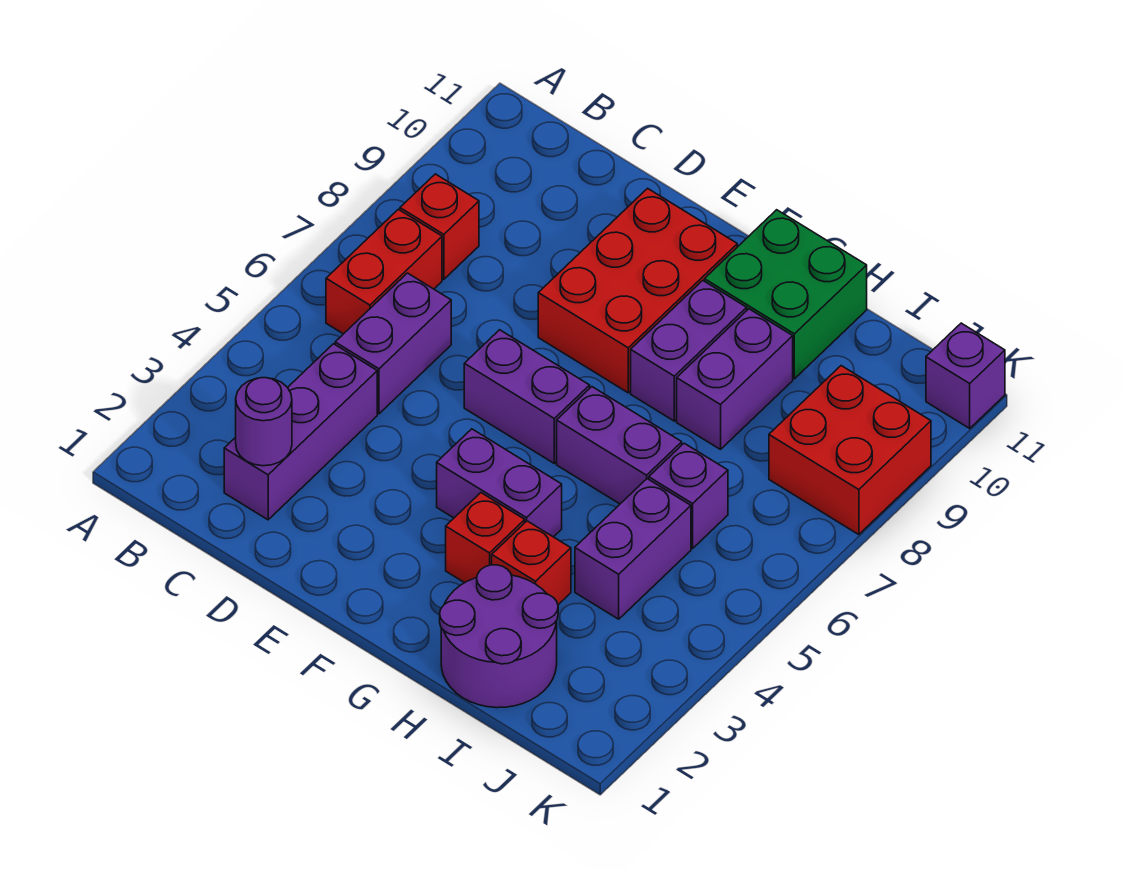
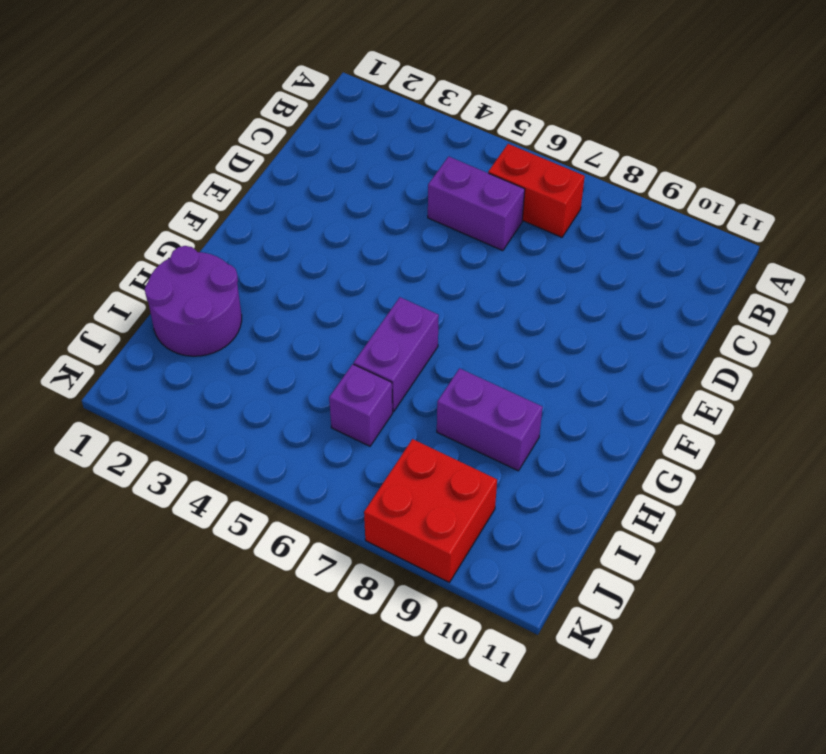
none -> red brick B8 level 1
none -> purple brick C2:C4 level 1
none -> purple brick E6:F6 level 1

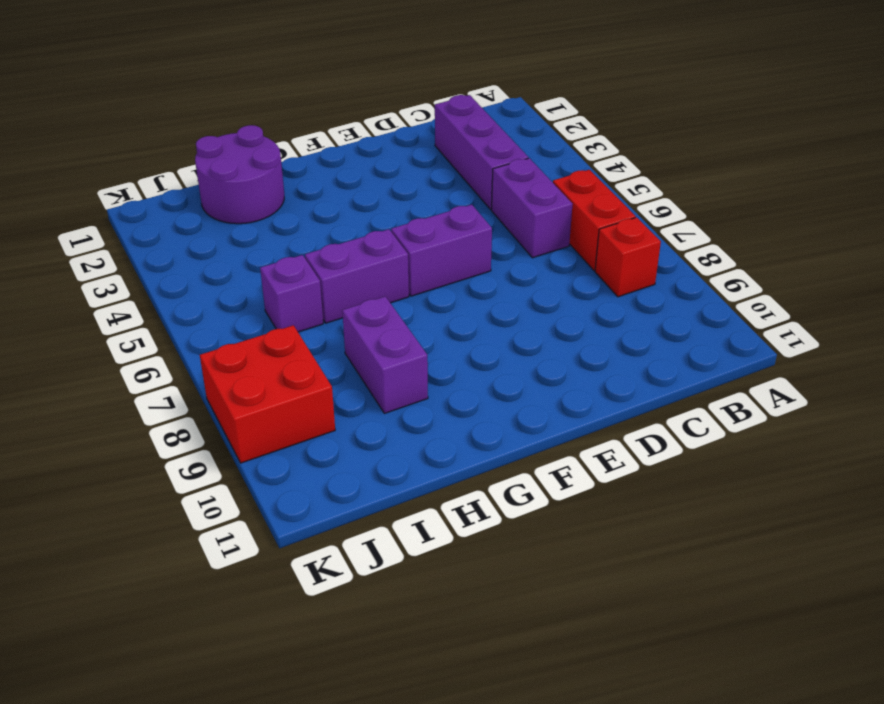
none -> red brick E8:F10 level 1
none -> purple brick F4:G4 level 1
none -> red brick G3 level 1

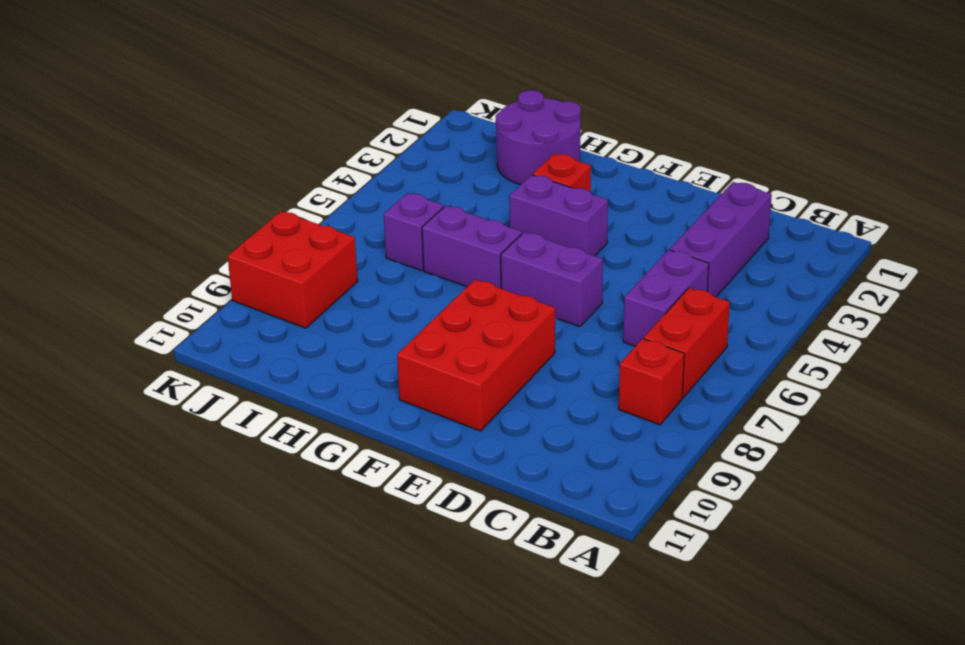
none -> purple brick G8:G9 level 1
none -> green brick G10:H11 level 1
none -> red brick H3 level 1

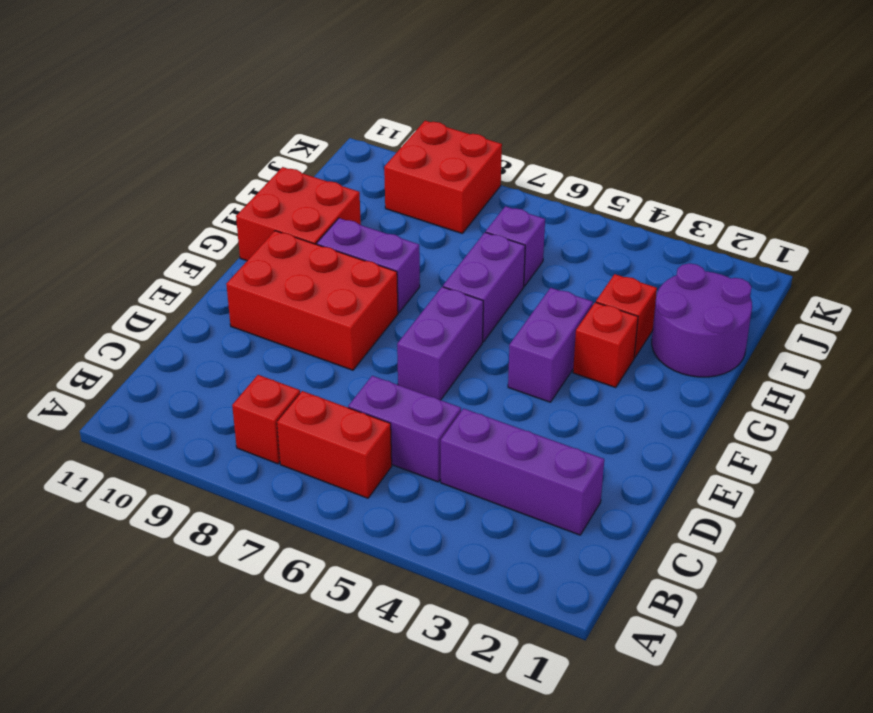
red brick G10:H11 level 1 -> green brick G10:H11 level 1
none -> purple brick H8:H9 level 1
none -> purple brick I4:I5 level 1
none -> purple brick K11 level 1

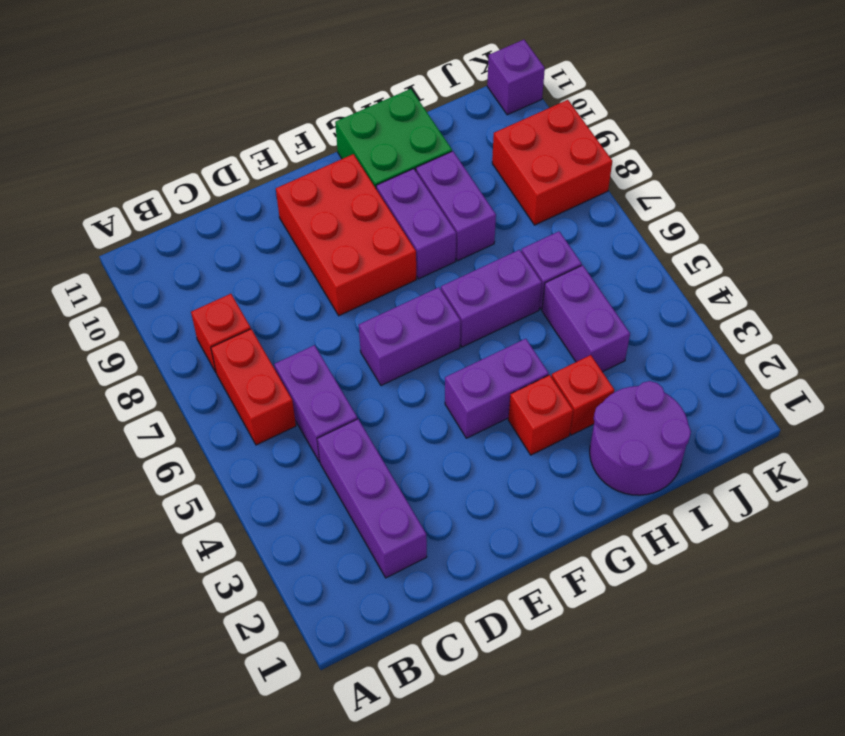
none -> purple round brick C2 level 2

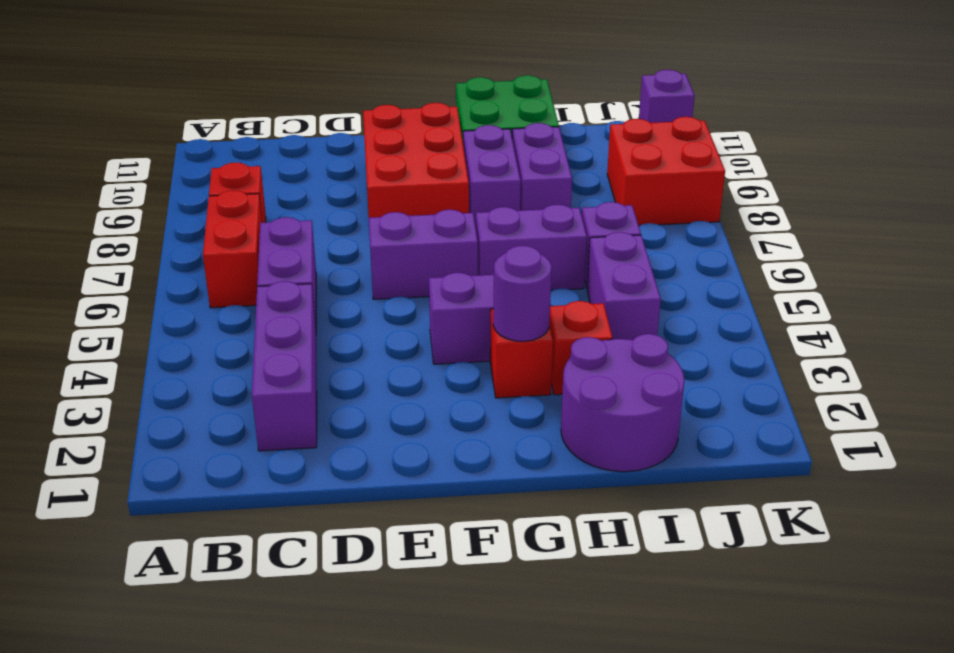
purple round brick G3 level 2 -> purple round brick C2 level 2

